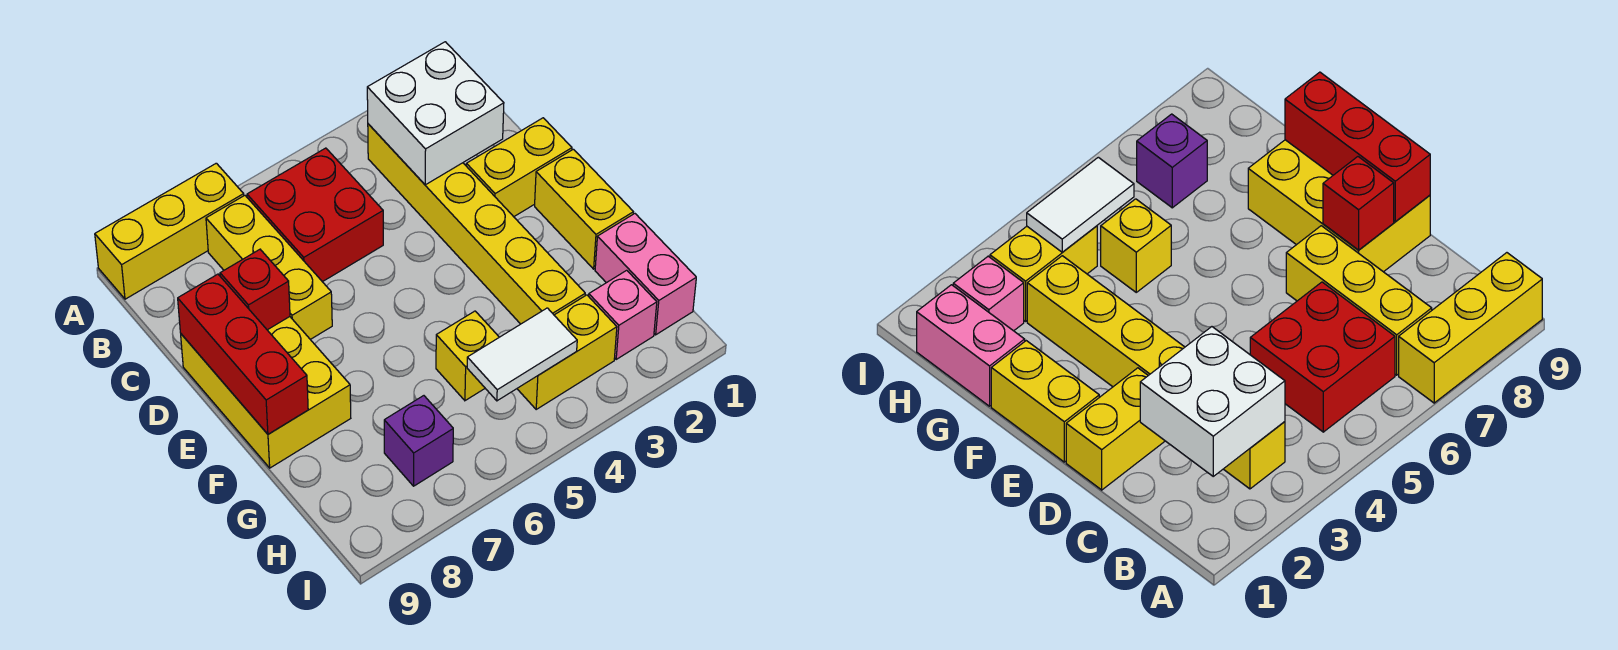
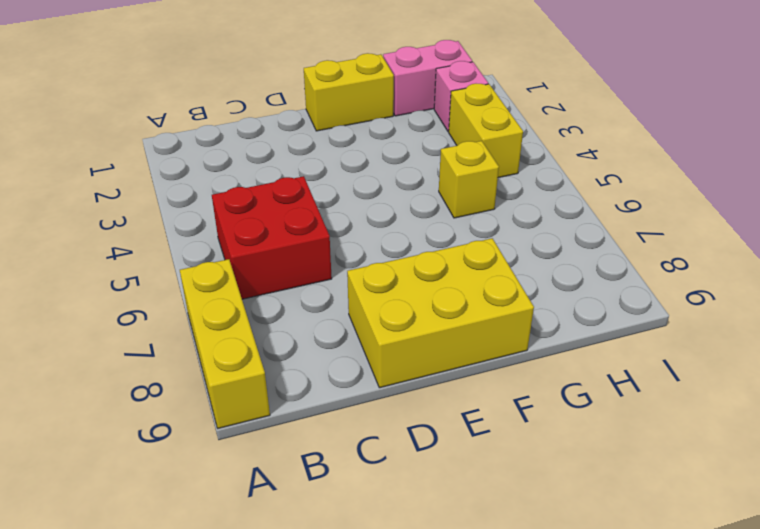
none -> yellow brick B3:G3 level 1
none -> yellow brick B7:D7 level 1
none -> yellow brick D1:D2 level 1

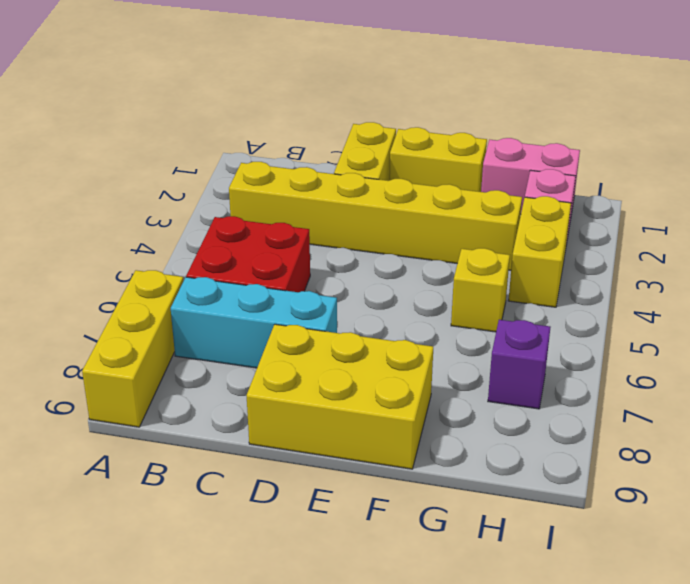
cyan brick B7:D7 level 1 -> yellow brick B7:D7 level 1
none -> white brick B2:C3 level 2
none -> red brick D8 level 2
none -> red brick D9:F9 level 2

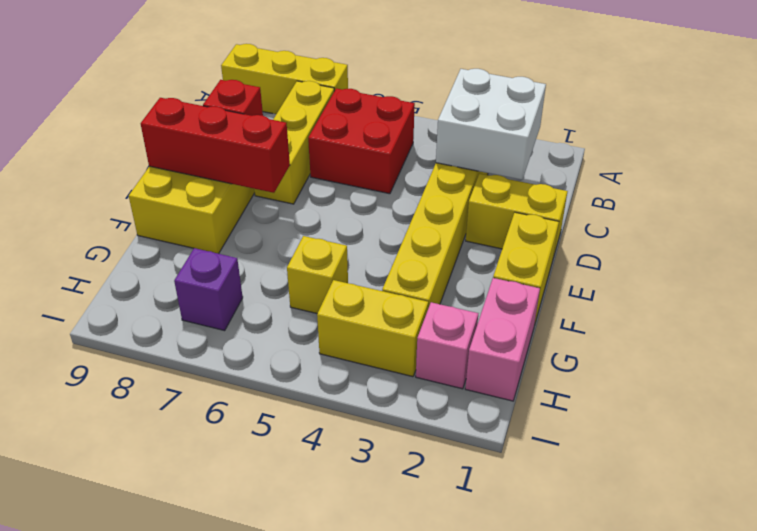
red brick E7:E9 level 2 -> red brick D9:F9 level 2
none -> white tile H4:H5 level 2

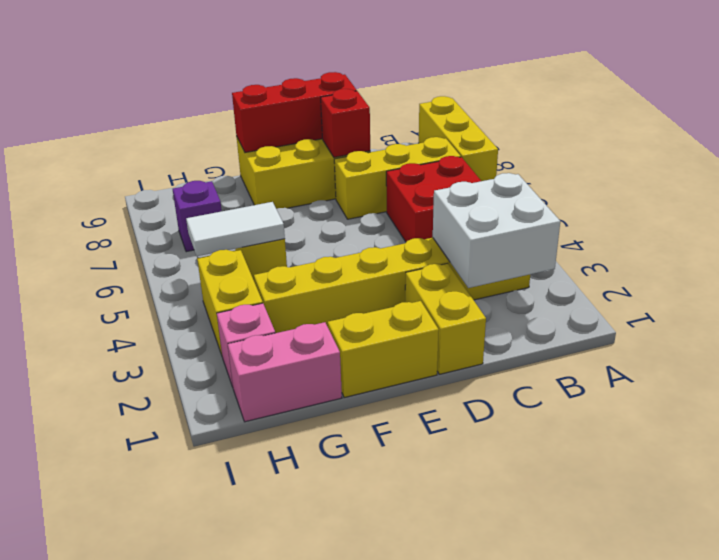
white tile G5:H5 level 2 -> white tile H4:H5 level 2

